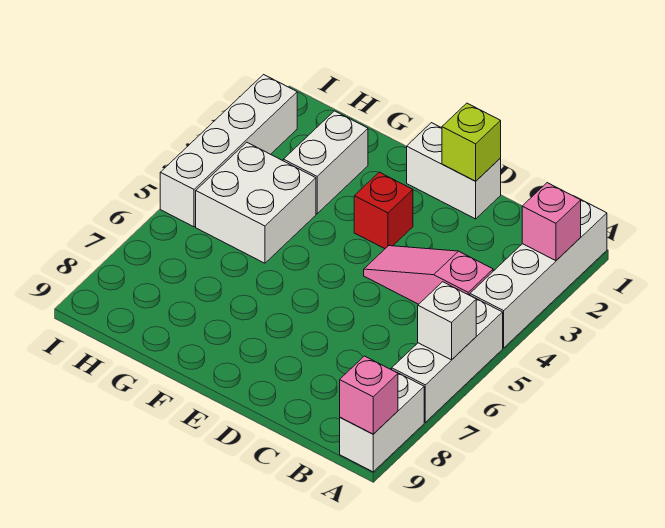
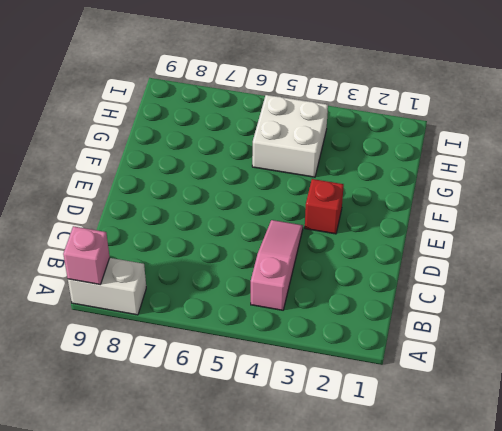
none -> white brick A1:A4 level 1
none -> white brick A5:A7 level 1
none -> white brick D1:E1 level 1

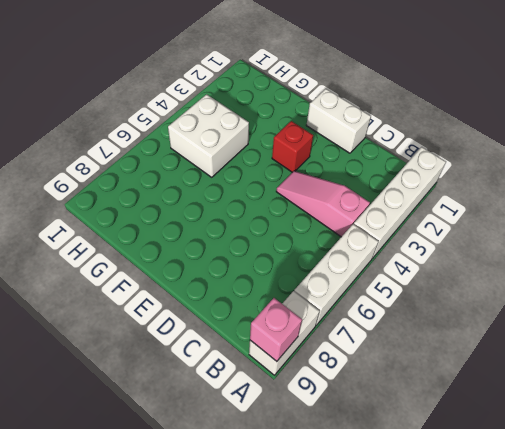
none -> white brick G2:G3 level 1
none -> white brick I2:I5 level 1
none -> pink brick A2 level 2

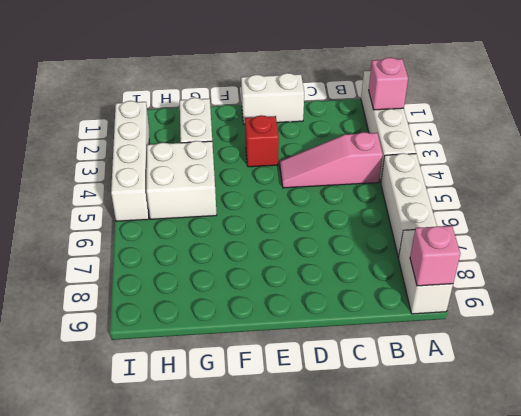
none -> white brick A6 level 2
none -> lime brick D1 level 2

